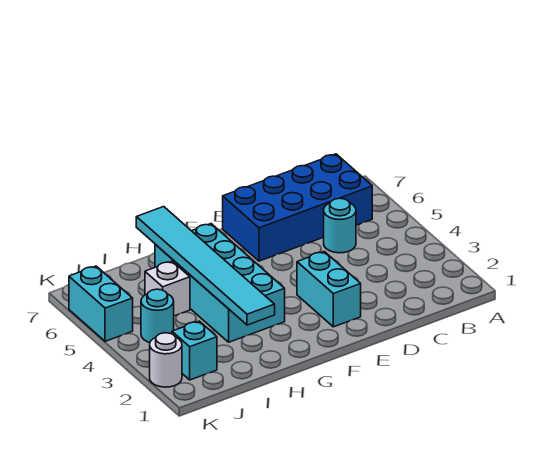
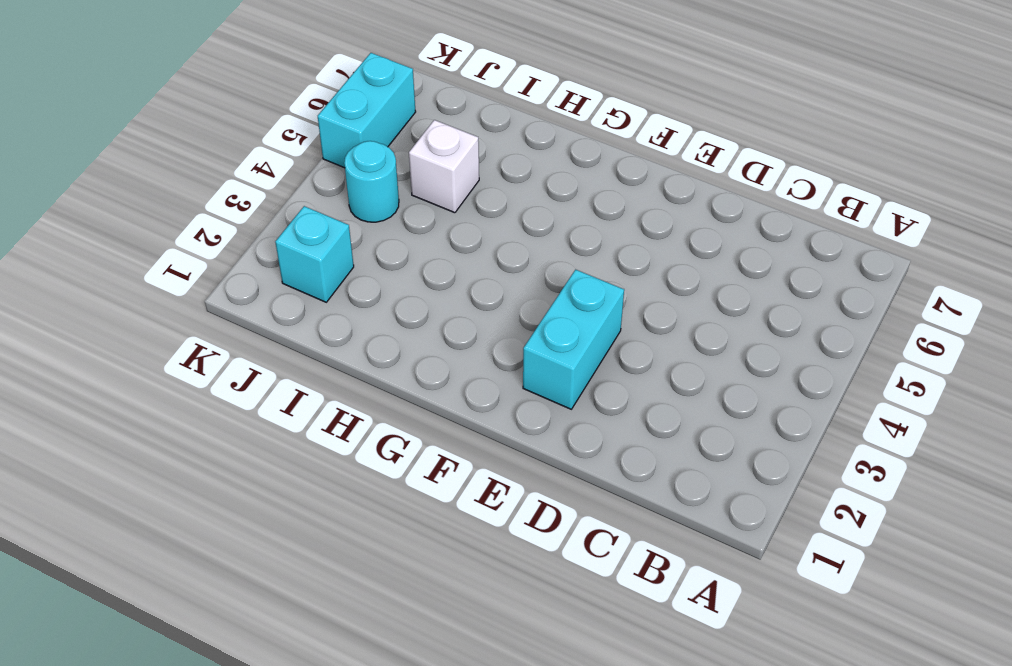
none -> blue brick B6:E7 level 1
none -> cyan round brick C5 level 1

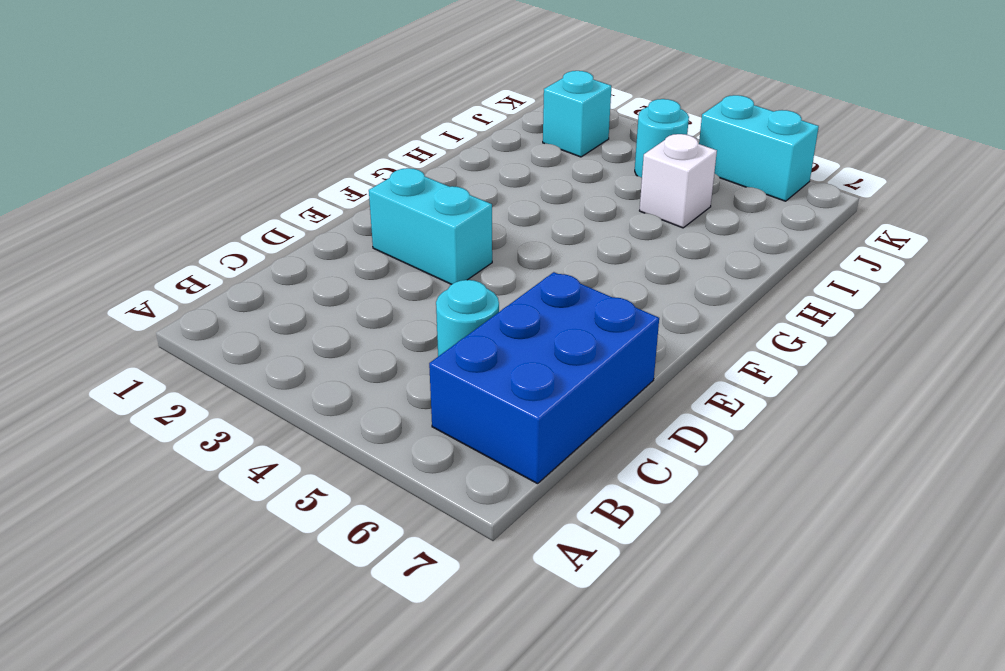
blue brick B6:D7 level 1 -> blue brick B6:E7 level 1
none -> cyan brick G3:H6 level 1
none -> white round brick K2 level 1

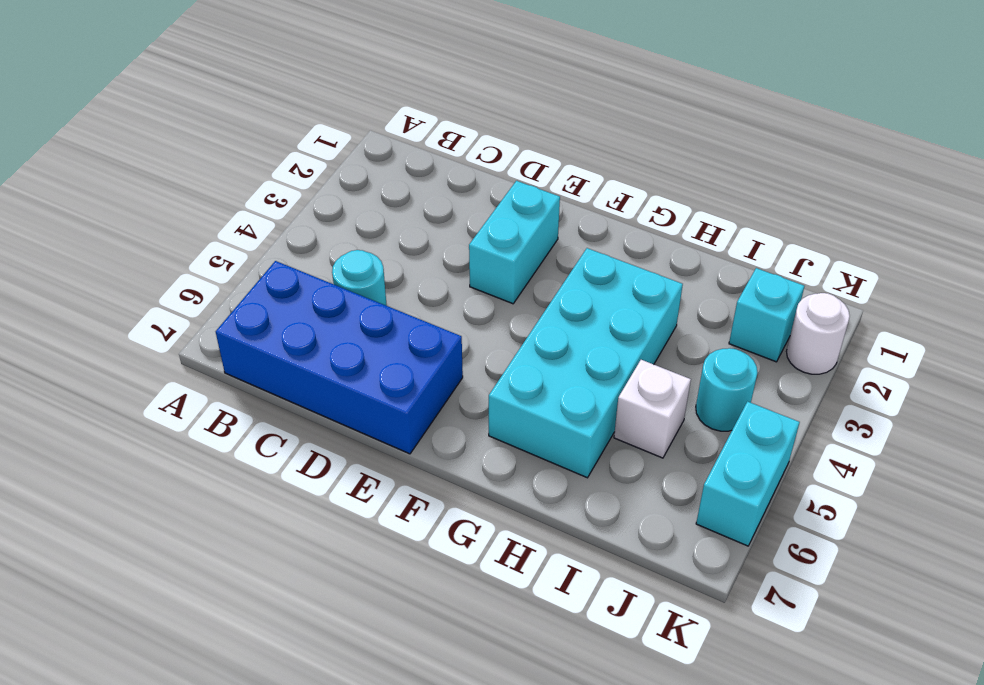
none -> cyan tile H2:H7 level 2

